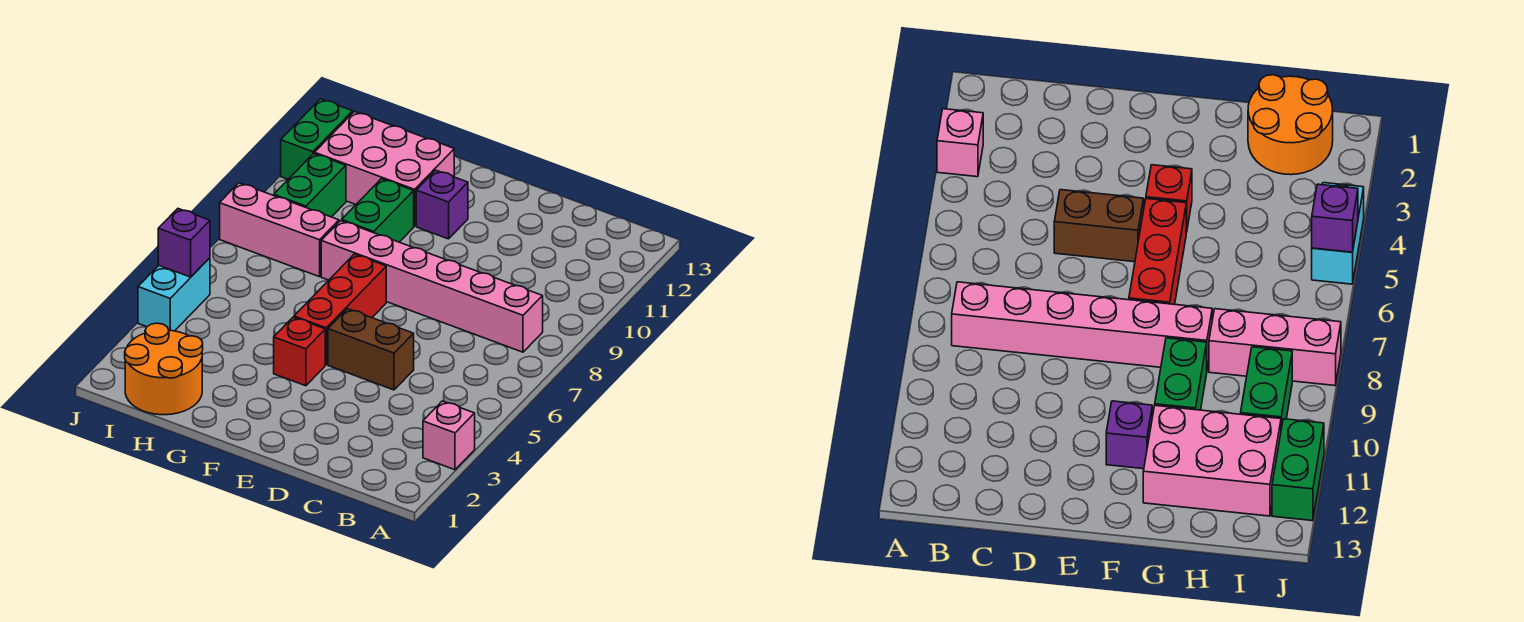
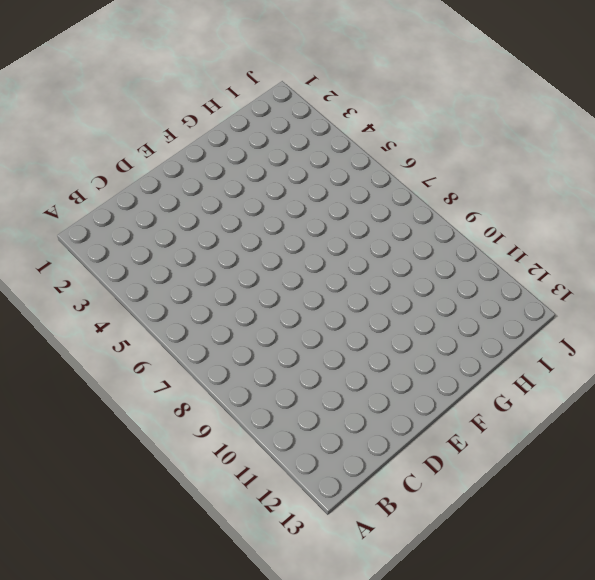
none -> pink brick A3 level 1
none -> pink brick B8:G8 level 1
none -> brown brick D5:E5 level 1

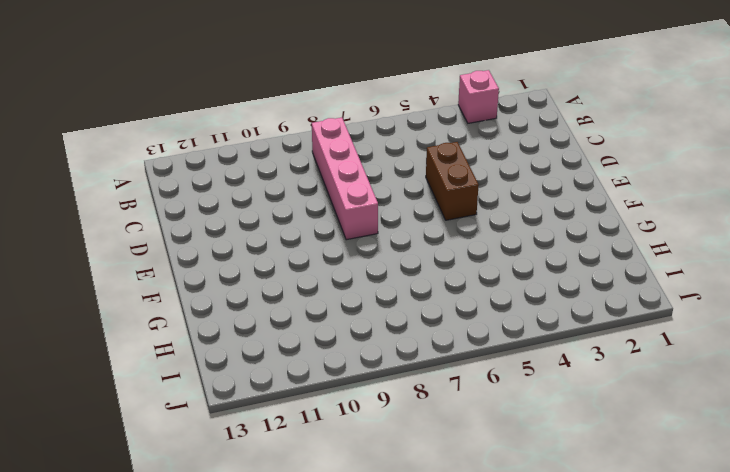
pink brick B8:E8 level 1 -> pink brick B8:G8 level 1
none -> red brick F4 level 1
none -> red brick F5:F7 level 1
none -> purple brick F11 level 1

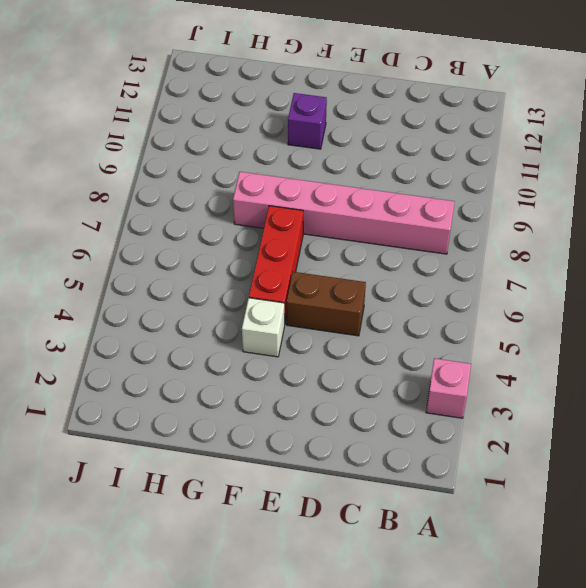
white brick F4 level 1 -> red brick F4 level 1
none -> green brick G9:G10 level 1
none -> pink brick G11:I12 level 1
none -> orange round brick H1:I2 level 1

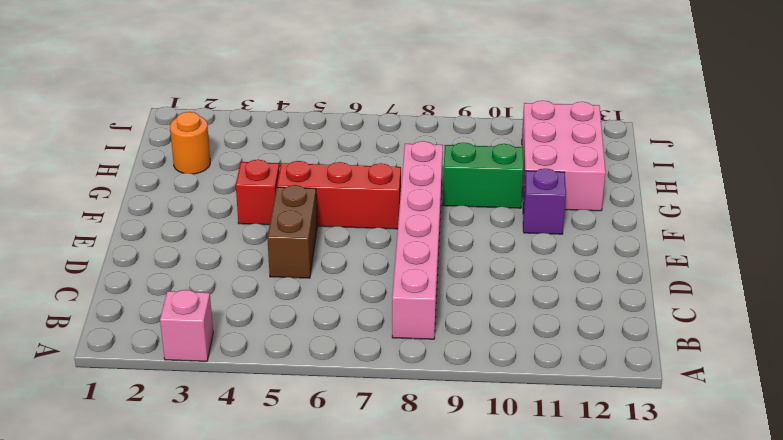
orange round brick H2 level 1 -> orange round brick H1:I2 level 1
none -> pink brick H8:J8 level 1
none -> green brick I9:I10 level 1
none -> cyan brick J4:J5 level 1

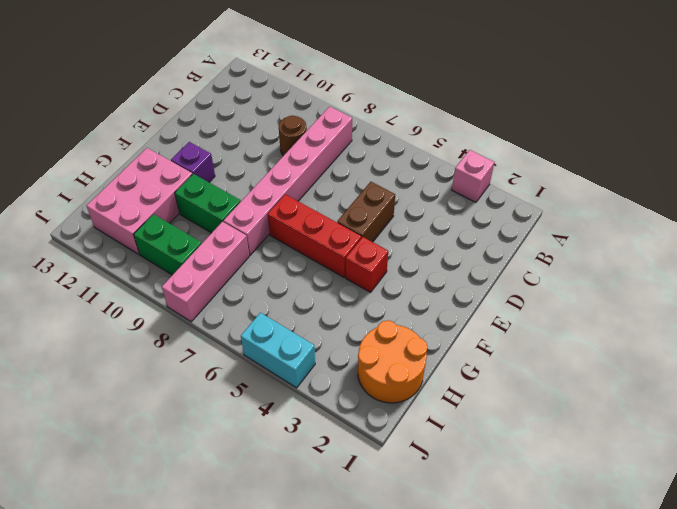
brown round brick C9 level 1 -> none
none -> green brick J11:J12 level 1
none -> purple brick J5 level 2

